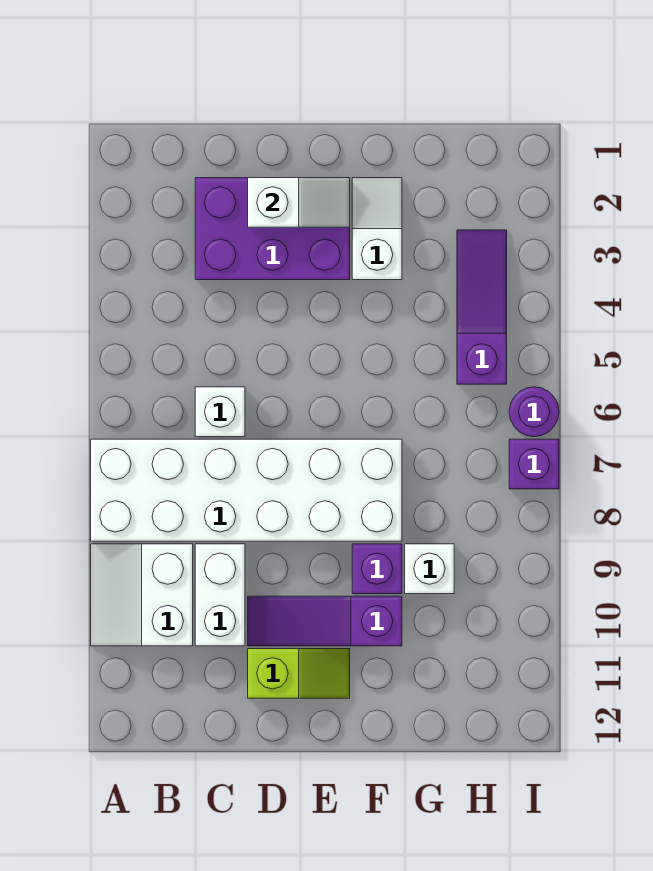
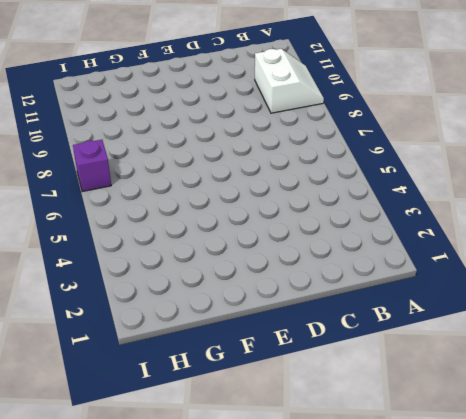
none -> white brick A7:F8 level 1
none -> purple brick C2:E3 level 1
none -> white brick C6 level 1

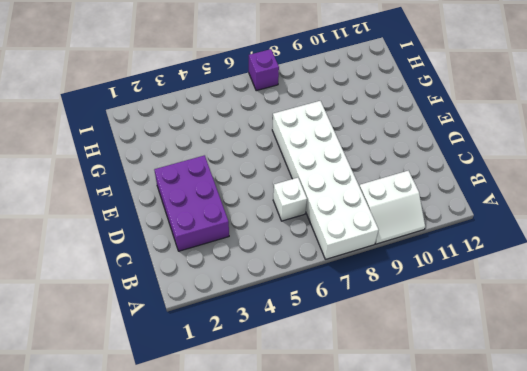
none -> white brick C9:C10 level 1
none -> purple slope D10:F10 level 1 top F
none -> lime slope D11:E11 level 1 top D

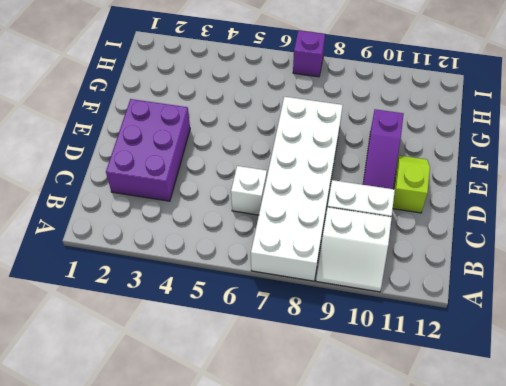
none -> white slope F2:F3 level 1 top 3
none -> purple brick F9 level 1
none -> white brick G9 level 1

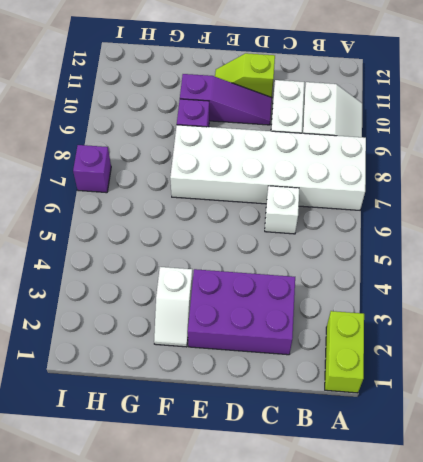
lime brick A1:A2 level 1 -> none
none -> white brick G9 level 1
none -> purple slope H3:H5 level 1 top 5
none -> purple round brick I6 level 1

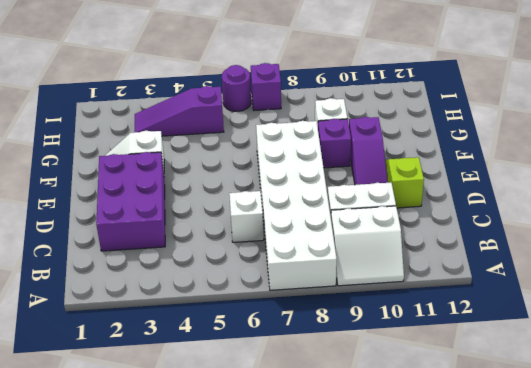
none -> white slope D2:E2 level 2 top D

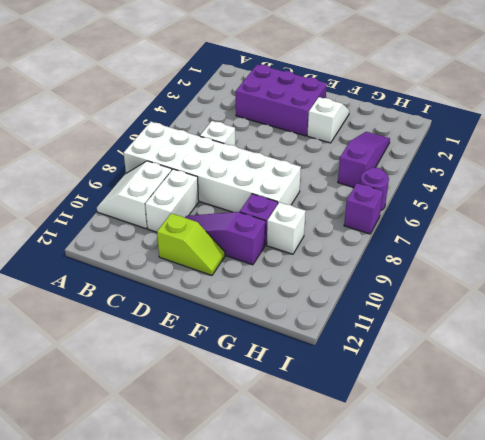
none -> white slope D2:E2 level 2 top D

